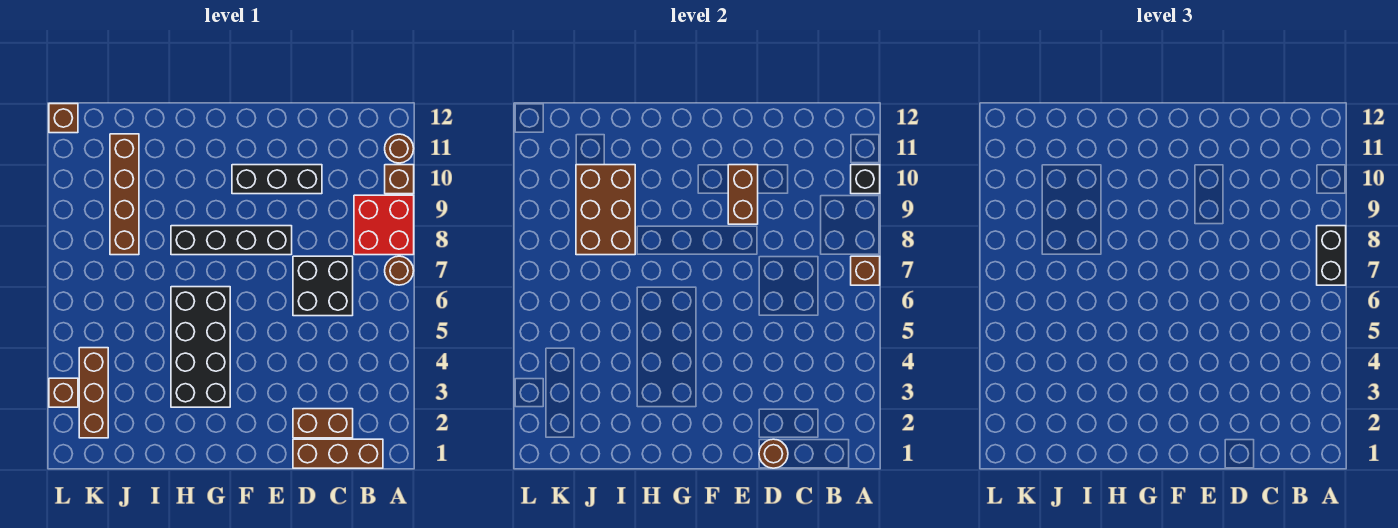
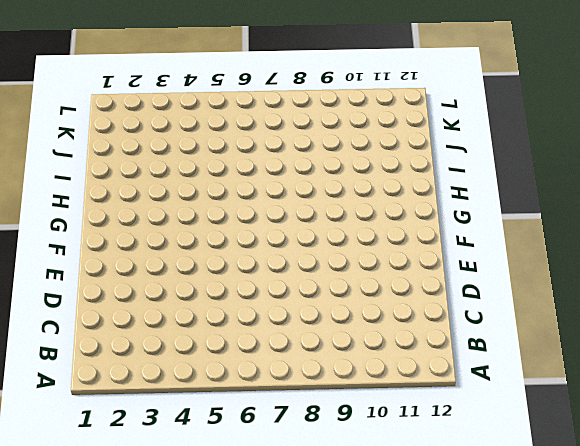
none -> brown round brick A7 level 1
none -> red brick A8:B9 level 1
none -> brown brick A10 level 1

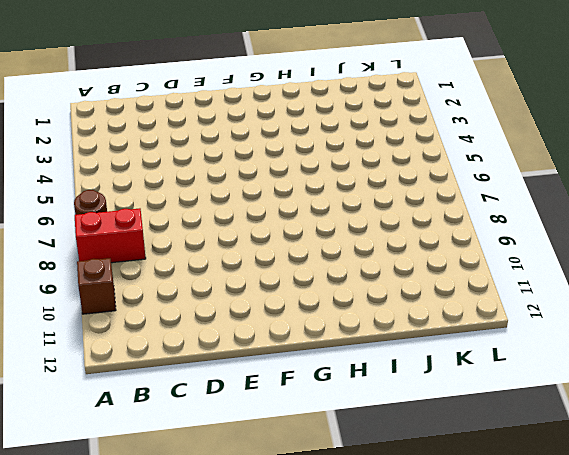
red brick A8:B8 level 1 -> red brick A8:B9 level 1
none -> brown round brick A11 level 1
none -> brown brick B1:D1 level 1
none -> brown brick C2:D2 level 1

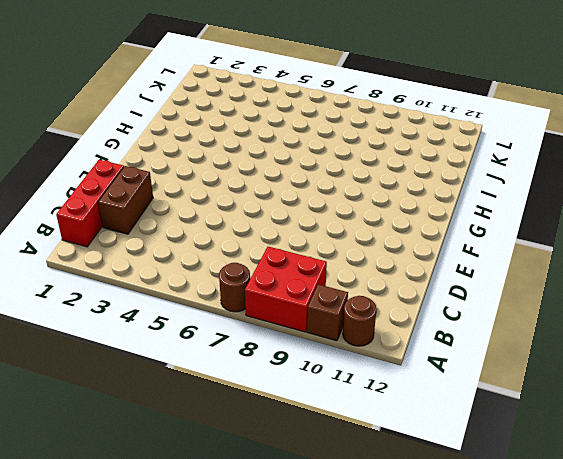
red brick B1:D1 level 1 -> brown brick B1:D1 level 1
none -> black brick C6:D7 level 1
none -> black brick D10:F10 level 1
none -> black brick E8:H8 level 1

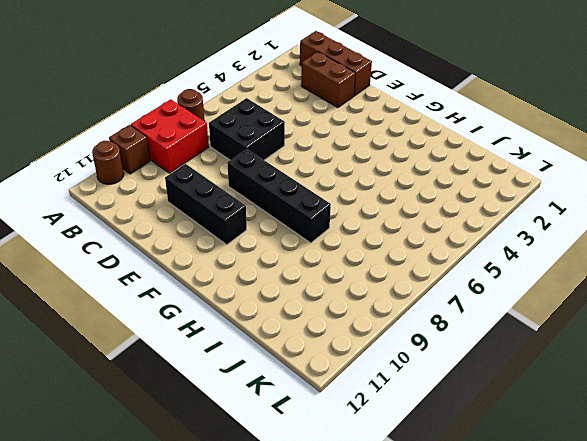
none -> black brick G3:H6 level 1
none -> brown brick J8:J11 level 1
none -> brown brick K2:K4 level 1

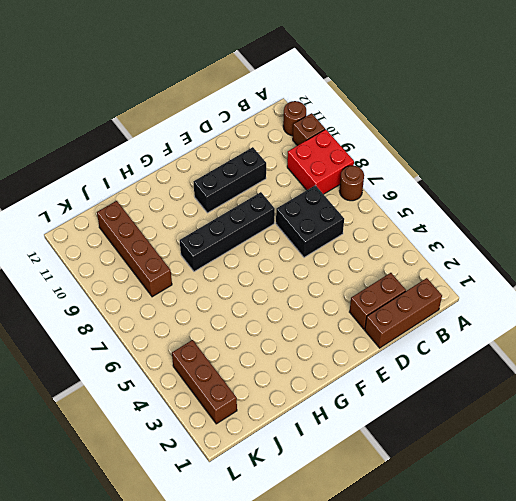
none -> black brick G3:H6 level 1
none -> brown brick L3 level 1
none -> brown brick L12 level 1

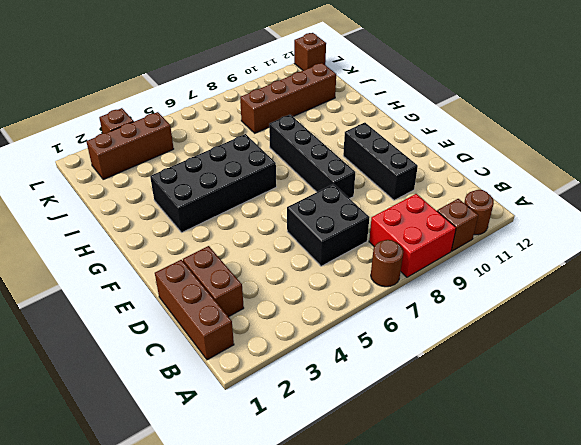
none -> brown brick A7 level 2
none -> black brick A10 level 2
none -> brown round brick D1 level 2

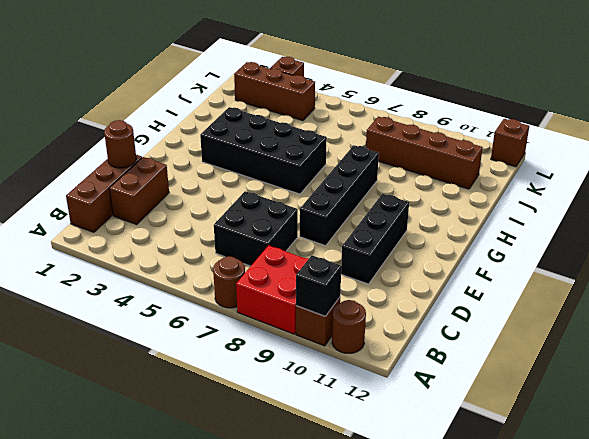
none -> brown brick A7 level 2
none -> brown brick E9:E10 level 2
none -> brown brick I8:J10 level 2

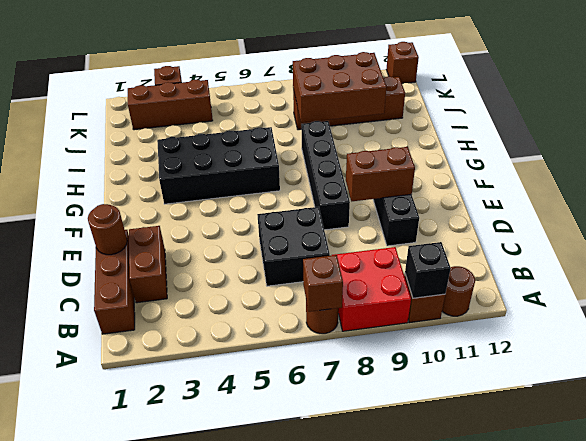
none -> black brick A7:A8 level 3

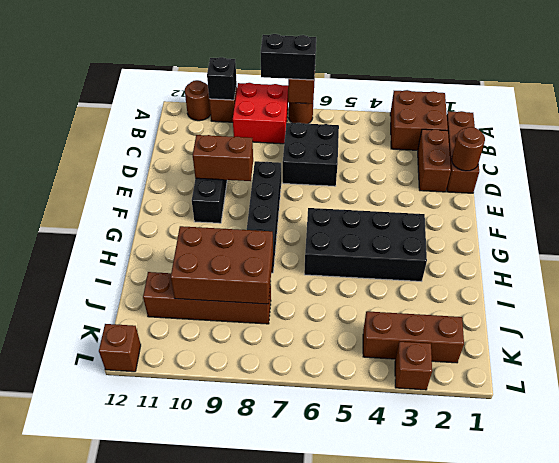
brown brick A2:B3 level 1 -> none

